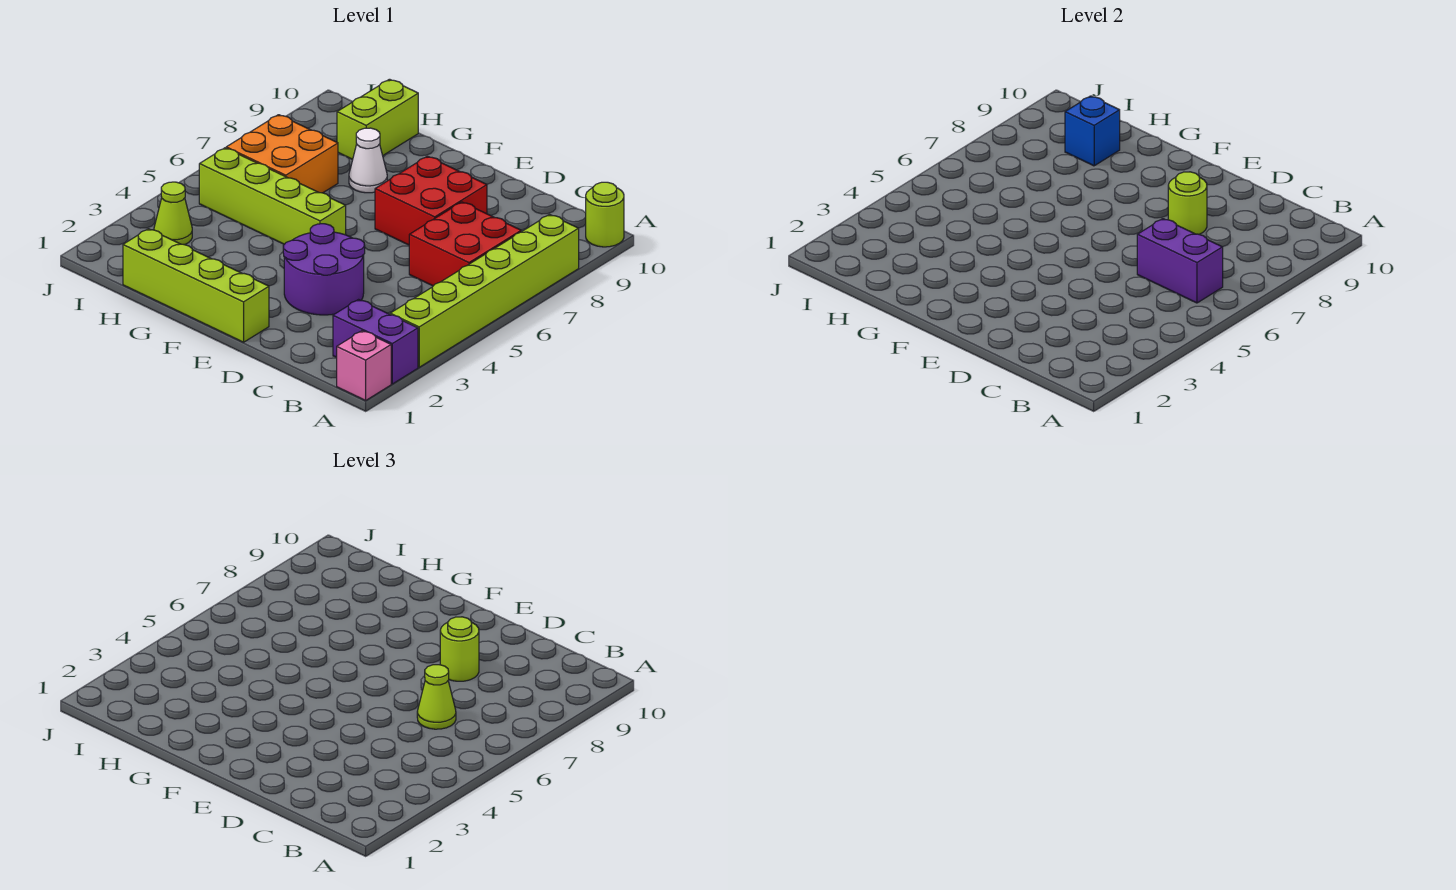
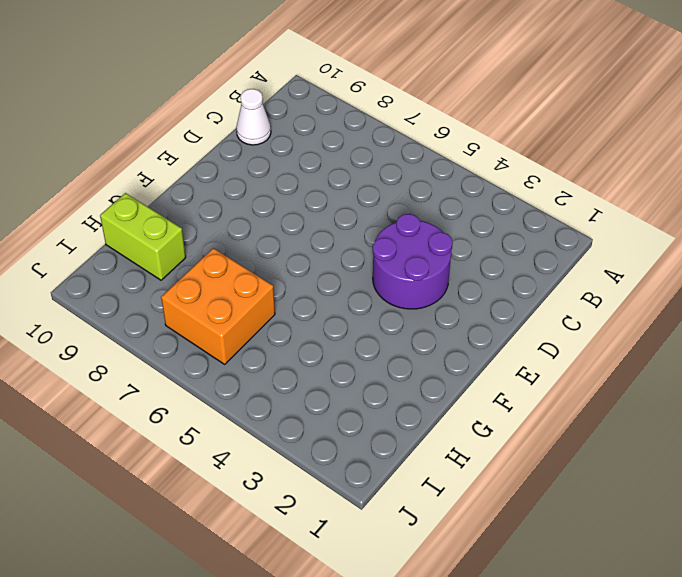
white cone C10 level 1 -> white cone G8 level 1
none -> pink brick A1 level 1
none -> purple brick A2:B2 level 1
none -> lime brick A3:A8 level 1

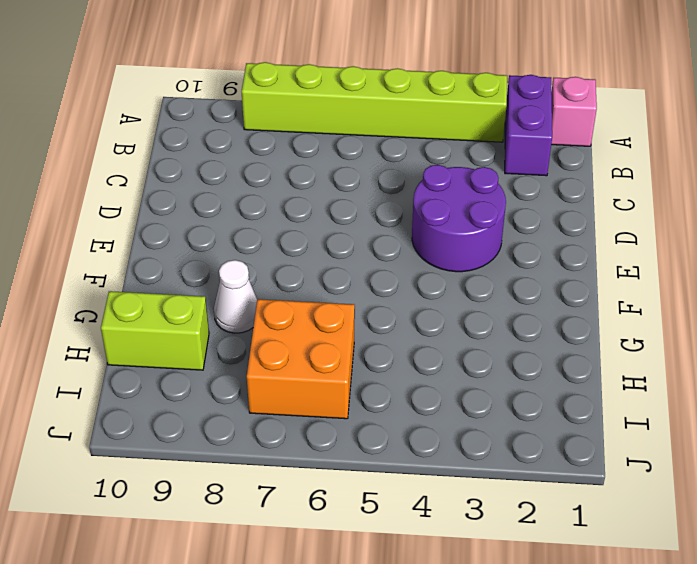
none -> lime round brick A10 level 1
none -> red brick B6:C7 level 1
none -> red brick D7:E8 level 1

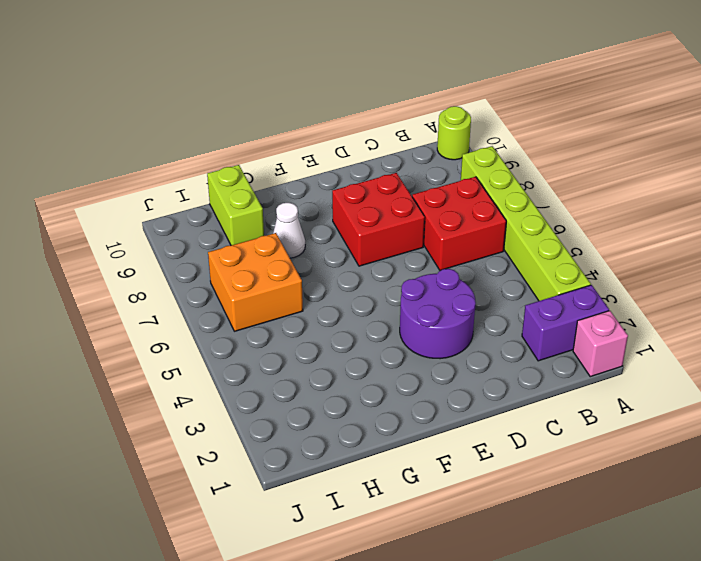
none -> lime brick E1:H1 level 1
none -> lime brick F5:I5 level 1
none -> lime cone I3 level 1

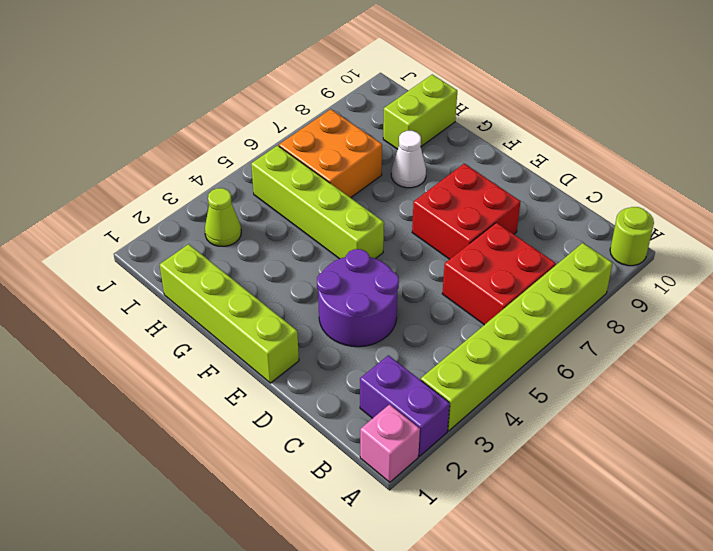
none -> purple brick B6:C6 level 2
none -> lime round brick D8 level 2
none -> blue brick H9 level 2

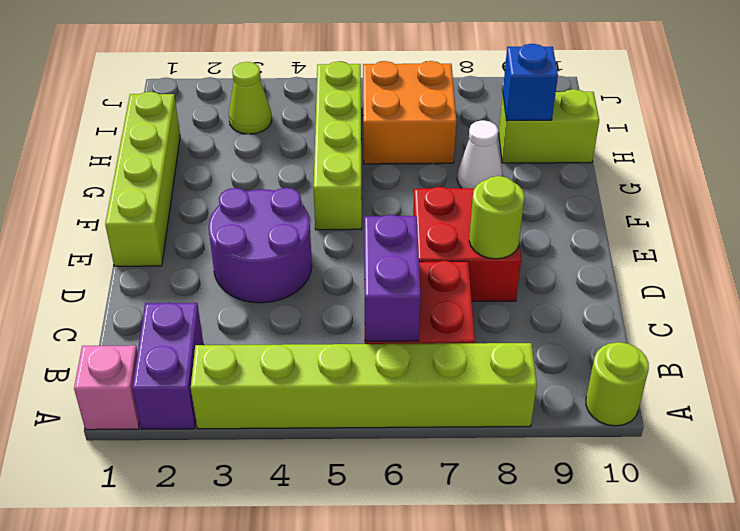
none -> lime cone C6 level 3
none -> lime round brick D8 level 3

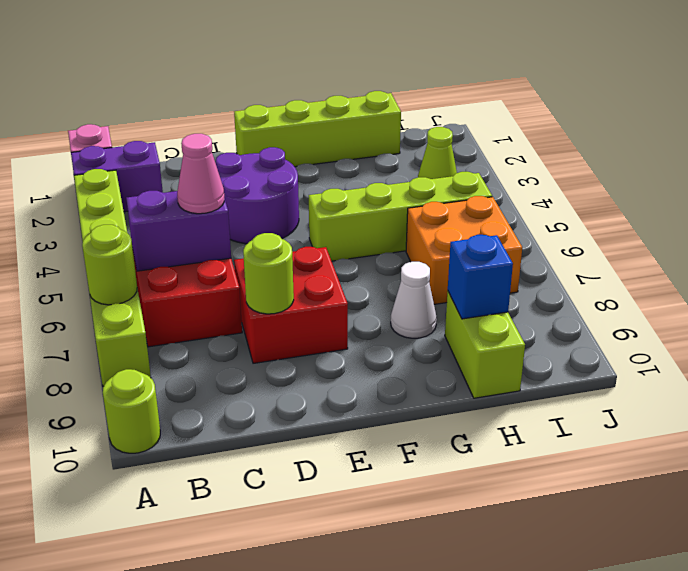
lime round brick A7 level 2 -> lime round brick D8 level 3
pink cone C6 level 3 -> lime cone C6 level 3

